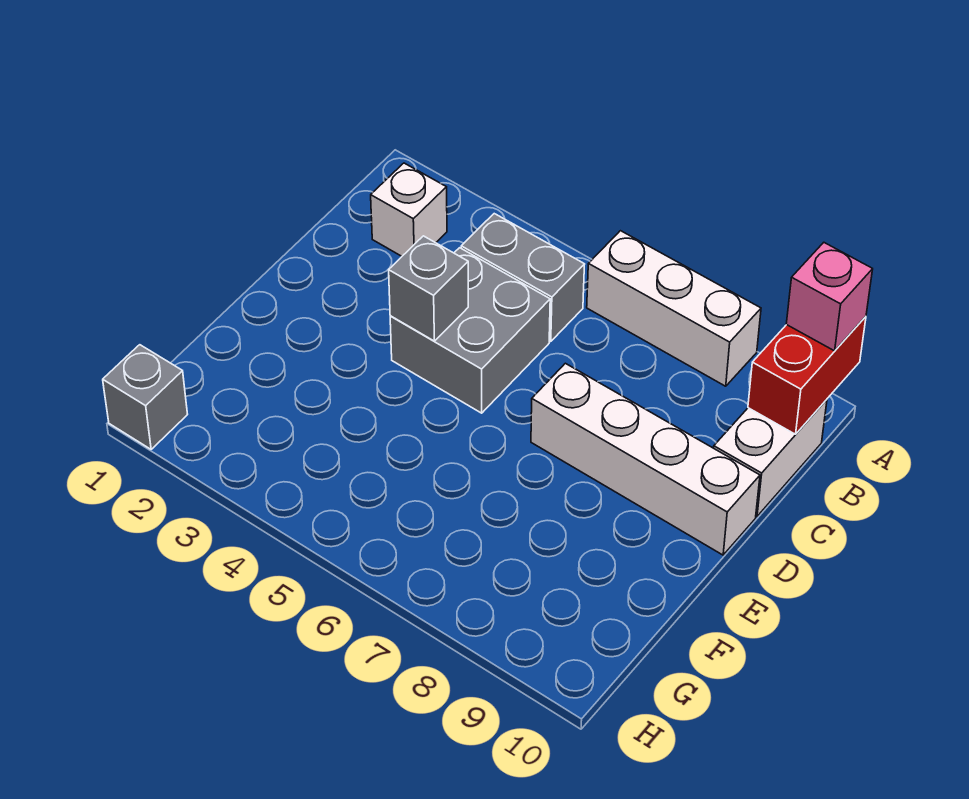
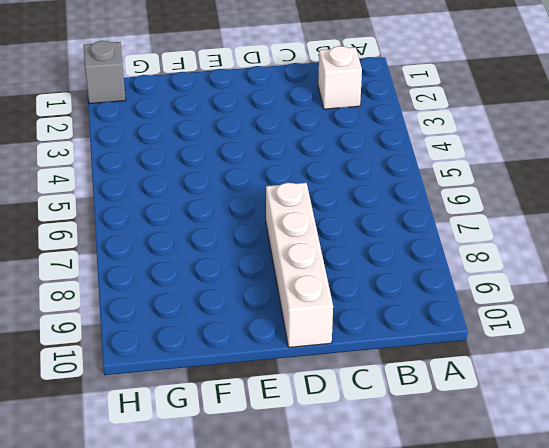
none -> white brick A6:A8 level 1
none -> grey brick B4:B5 level 1

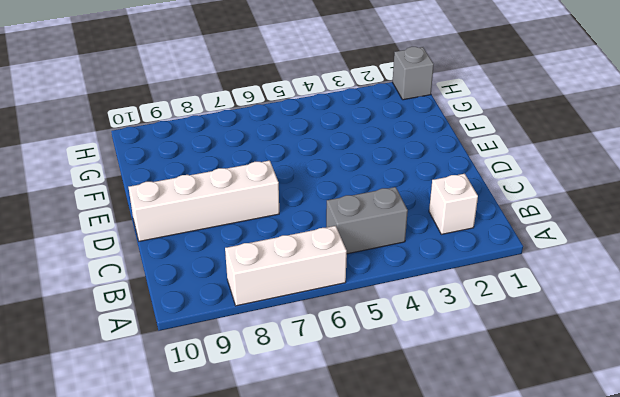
none -> white brick B10:C10 level 1
none -> grey brick C4:D5 level 1

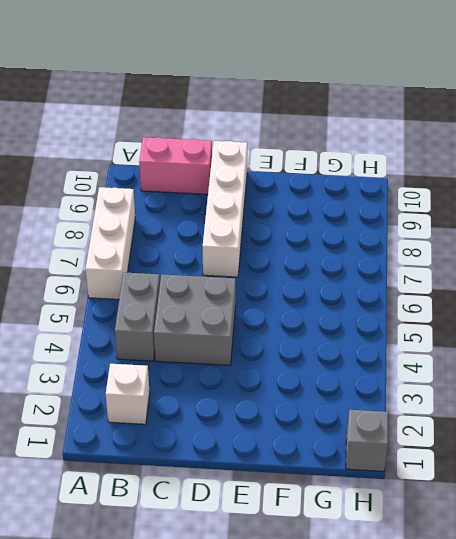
pink brick B10:C10 level 1 -> white brick B10:C10 level 1
none -> red brick A10:B10 level 2
none -> grey brick D4 level 2

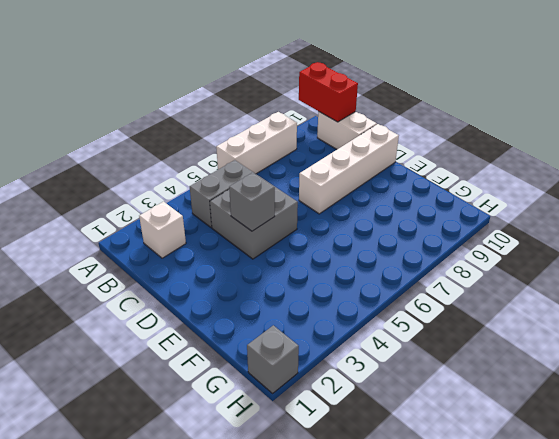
none -> pink brick A10 level 3

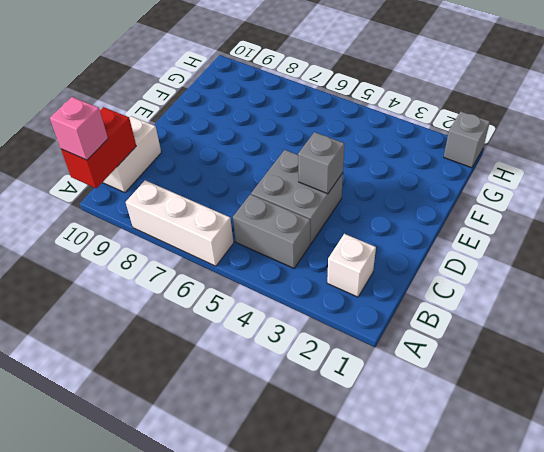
none -> white brick D7:D10 level 1

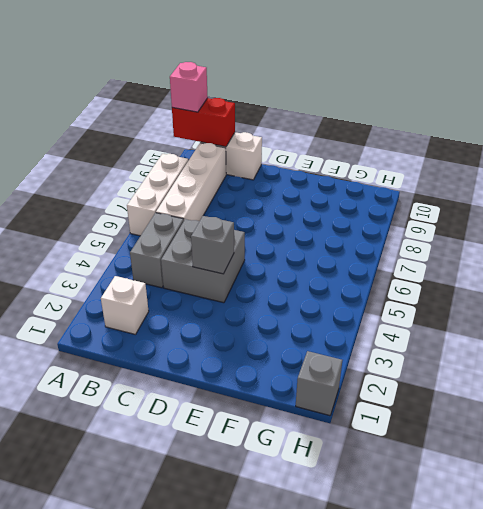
white brick B6:B9 level 1 -> white brick D7:D10 level 1

